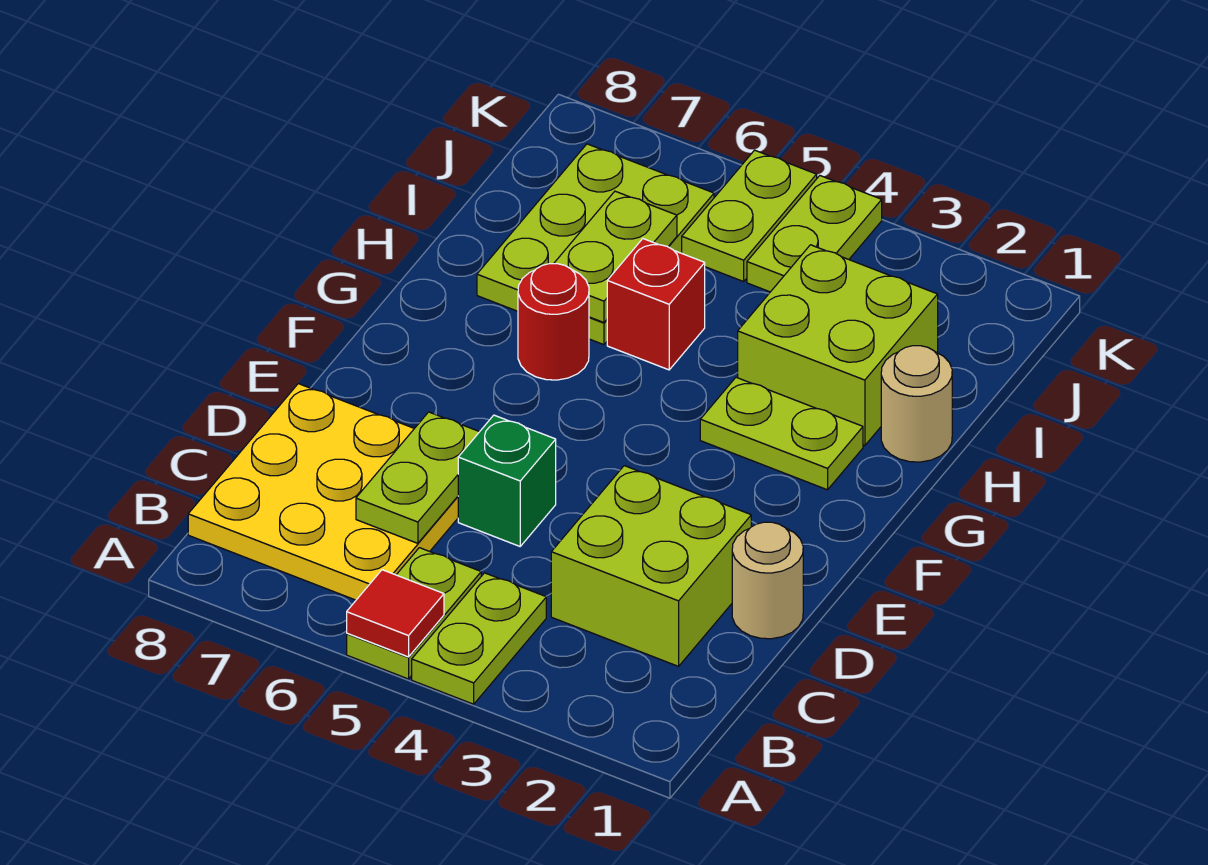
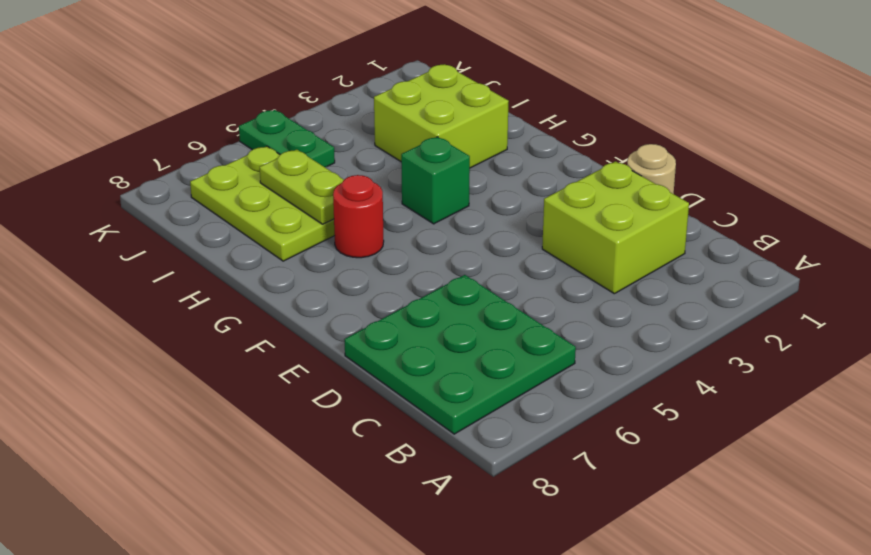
green plate B6:D8 level 1 -> yellow plate B6:D8 level 1
green brick G4 level 1 -> green brick D5 level 1
green plate J5:K5 level 1 -> lime plate J5:K5 level 1
none -> lime plate A4:B4 level 1
none -> lime plate A5:B5 level 1
none -> lime plate G2:G3 level 1

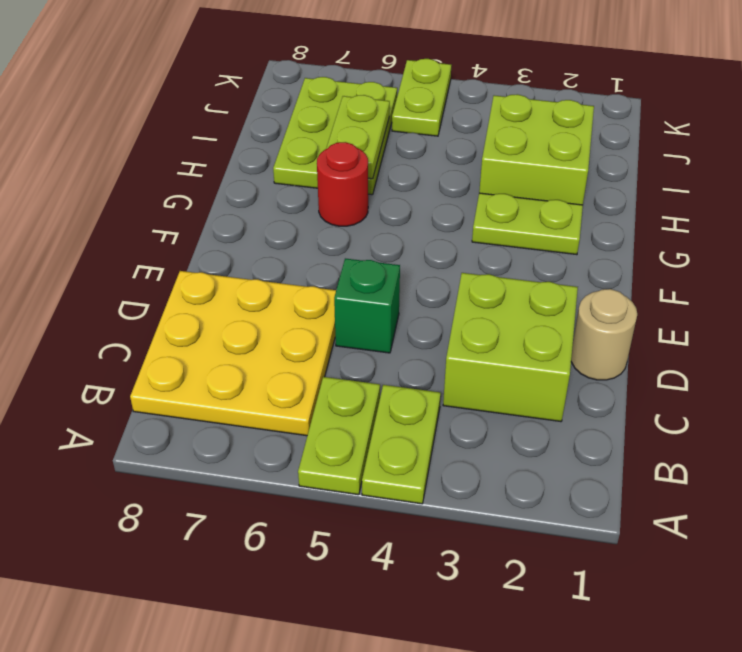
none -> tan round brick H1 level 1
none -> red brick H5 level 1
none -> lime plate J4:K4 level 1

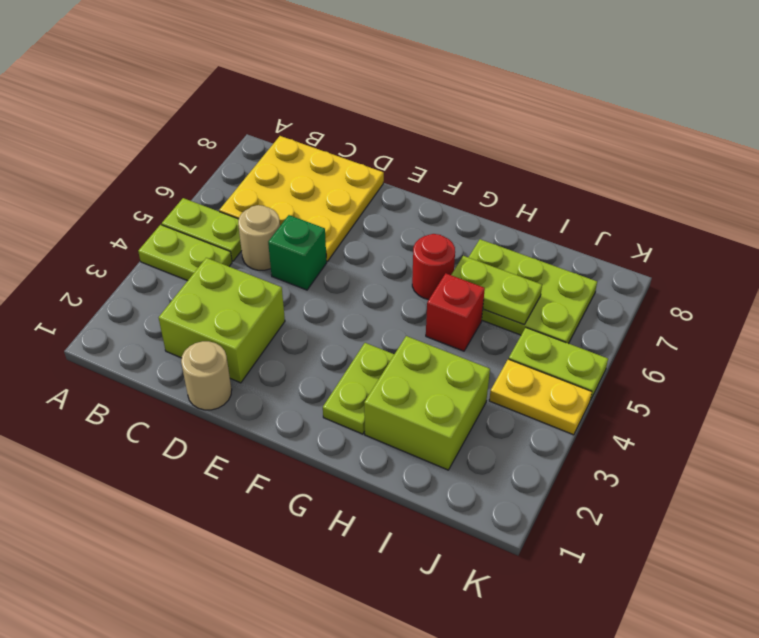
tan round brick C5 level 1 -> tan round brick H1 level 1
yellow plate J4:K4 level 1 -> lime plate J4:K4 level 1
none -> red tile A5 level 2
none -> lime plate C6:D6 level 2

